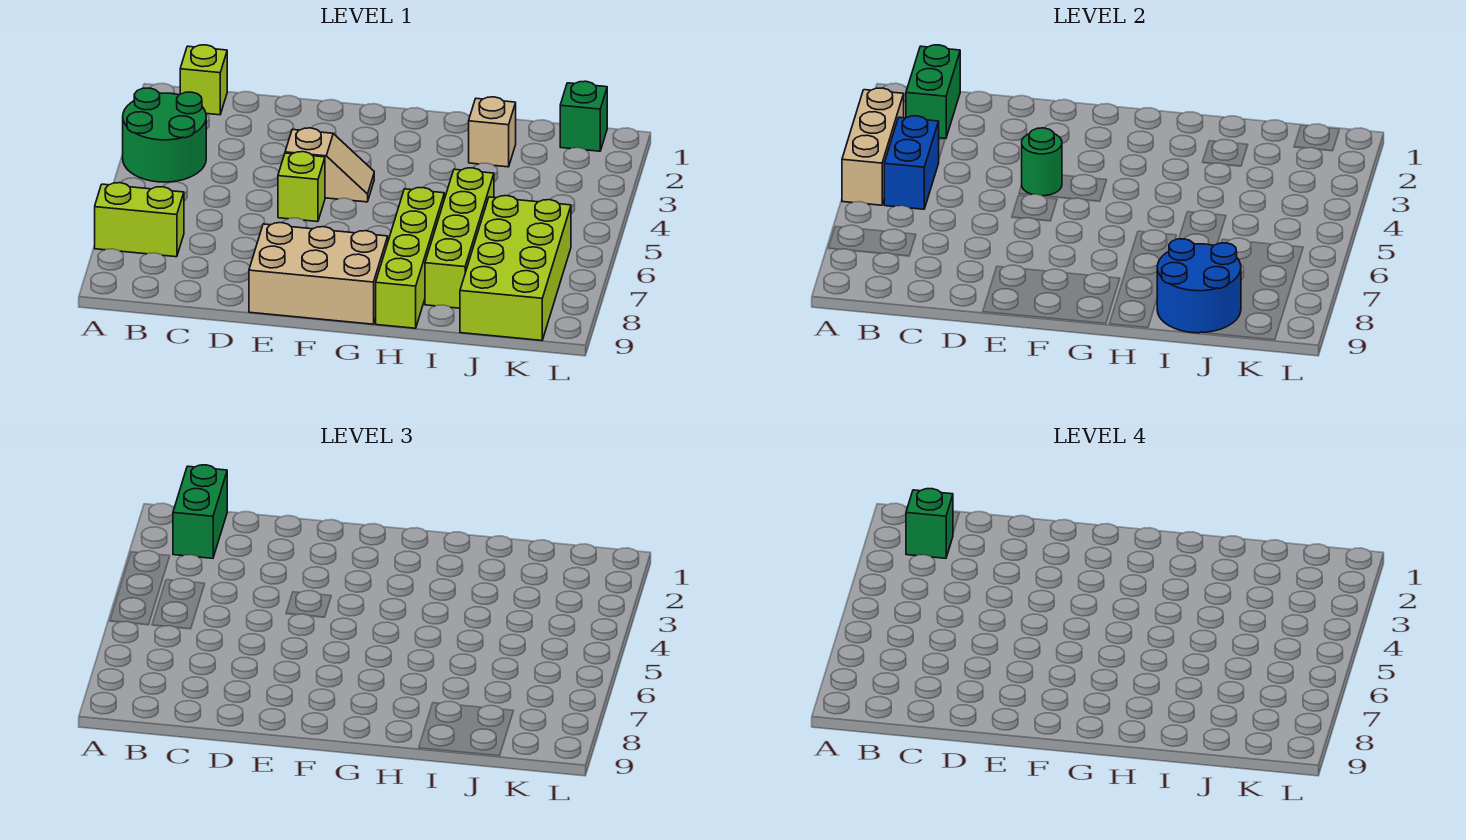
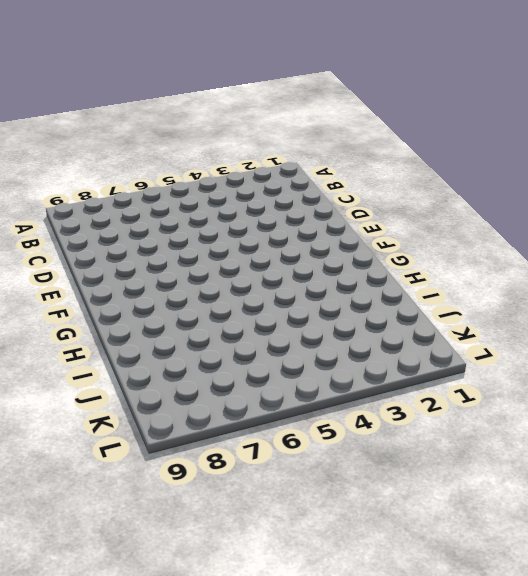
none -> green round brick A3:B4 level 1
none -> lime brick A7:B7 level 1
none -> lime brick B1 level 1

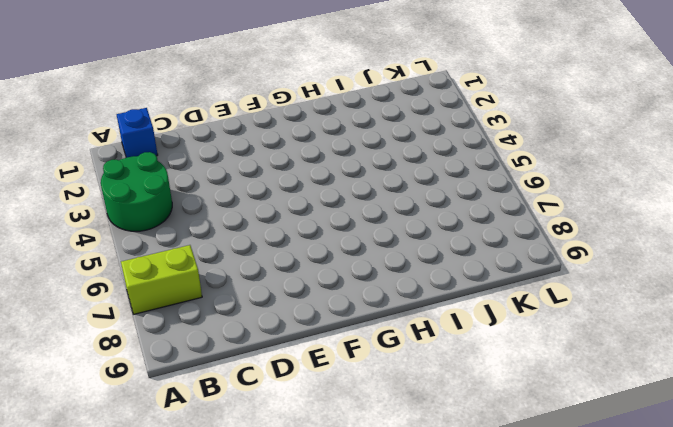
blue brick B1 level 1 -> lime brick B1 level 1
none -> tan slope E4:F4 level 1 top E
none -> lime brick E5 level 1
none -> tan brick E8:G9 level 1

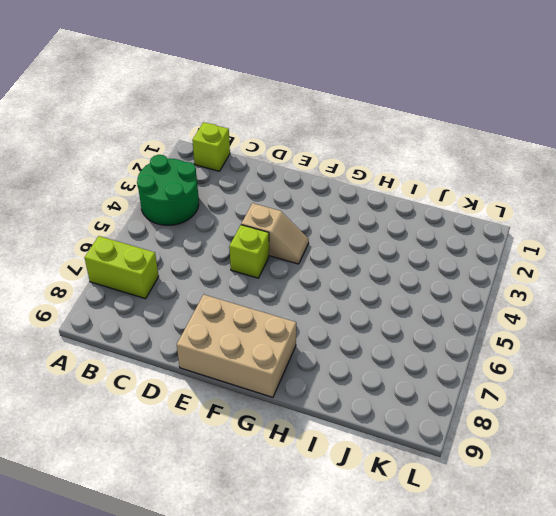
none -> lime brick H6:H9 level 1
none -> tan brick I2 level 1
none -> lime brick I5:I8 level 1

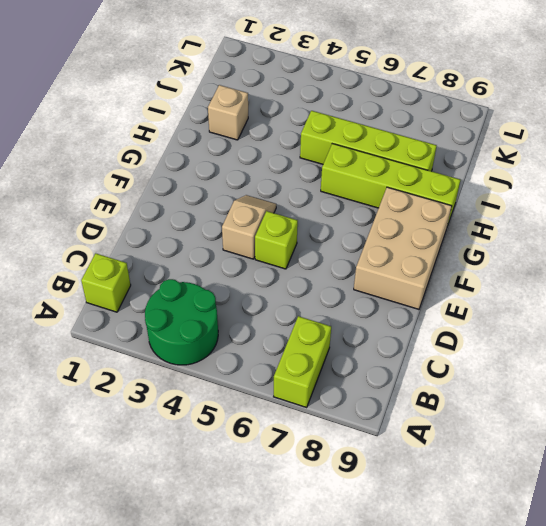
none -> lime brick J6:K9 level 1
none -> green brick K1 level 1
none -> tan brick A3:A5 level 2

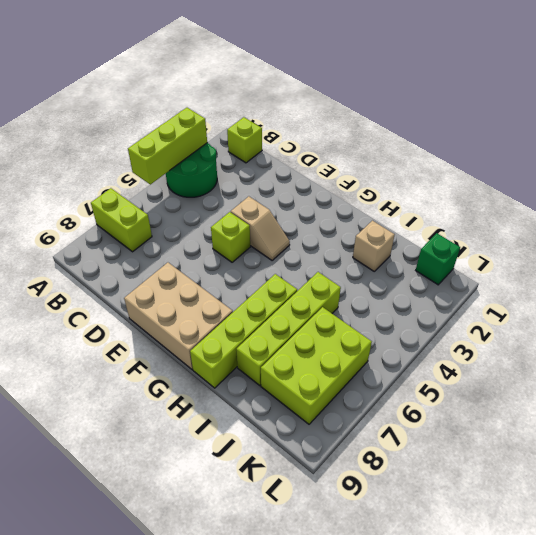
lime brick A3:A5 level 2 -> tan brick A3:A5 level 2
lime brick J6:K8 level 1 -> lime brick J6:K9 level 1
none -> green brick B1:B2 level 2
none -> blue brick B4:B5 level 2
none -> green round brick E4 level 2

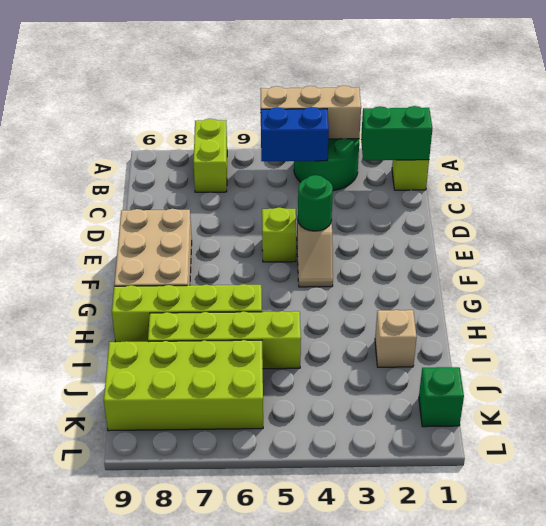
none -> blue round brick I8:J9 level 2
none -> green brick B1:B2 level 3
none -> green brick B2 level 4

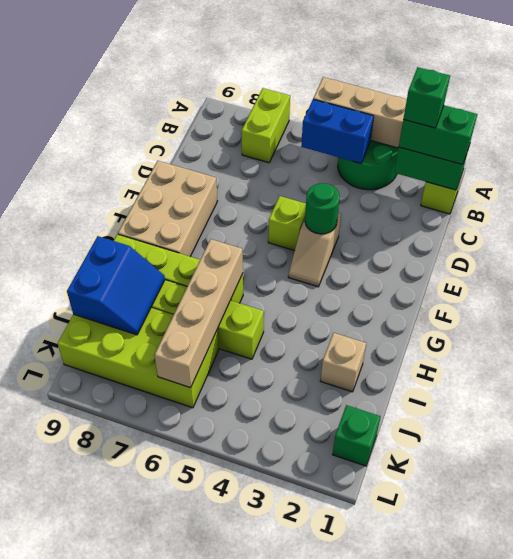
tan brick H6:K6 level 2 -> none
blue slope I8:J9 level 2 top 9 -> blue round brick I8:J9 level 2

